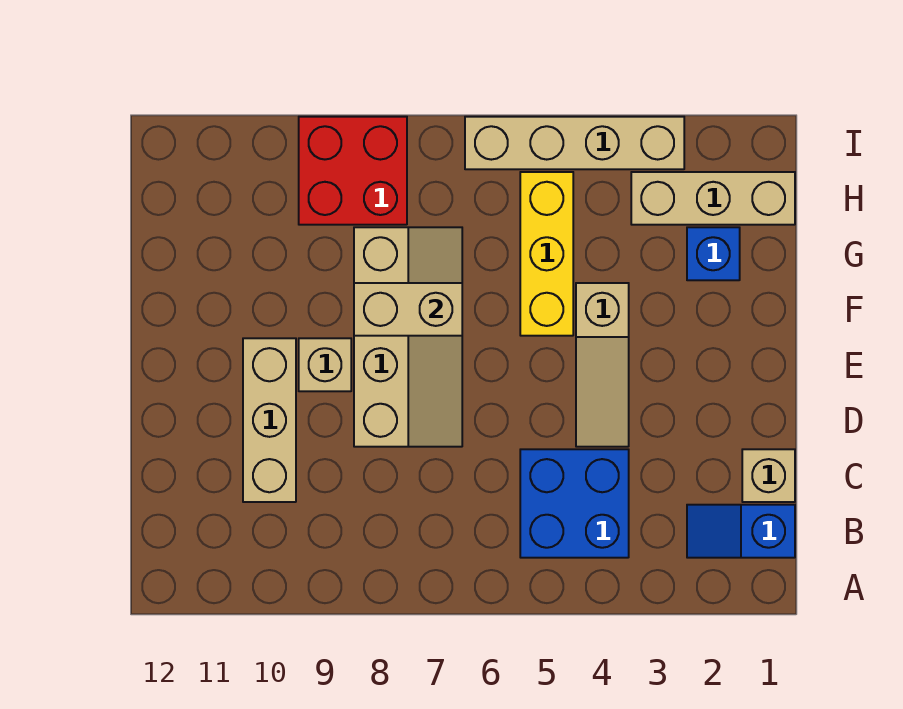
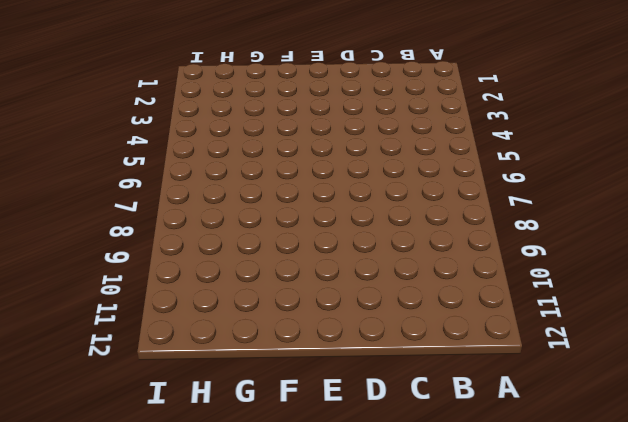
none -> blue slope B1:B2 level 1 top 1
none -> blue brick B4:C5 level 1
none -> tan brick C1 level 1

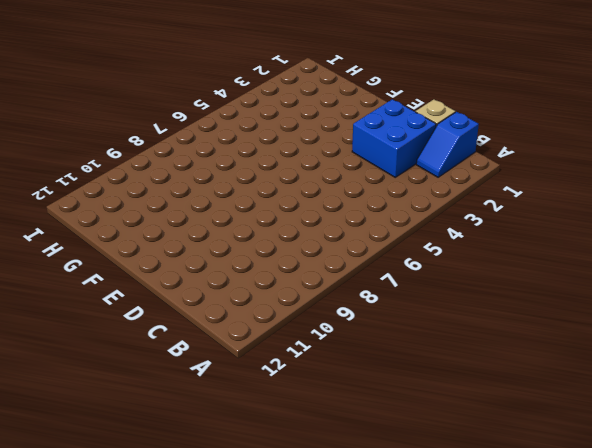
blue brick C2:D3 level 1 -> blue brick B4:C5 level 1
none -> tan brick C10:E10 level 1
none -> tan slope D4:F4 level 1 top F
none -> tan slope D7:G8 level 1 top 8

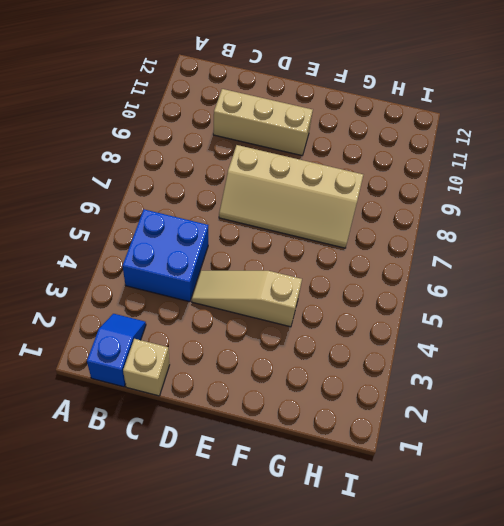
none -> tan brick E9 level 1
none -> yellow brick F5:H5 level 1
none -> blue brick G2 level 1

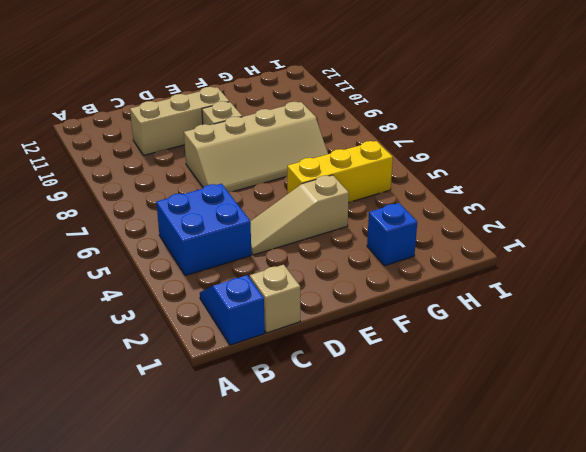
none -> tan brick H1:H3 level 1
none -> red brick H8:I9 level 1
none -> tan brick I3:I6 level 1

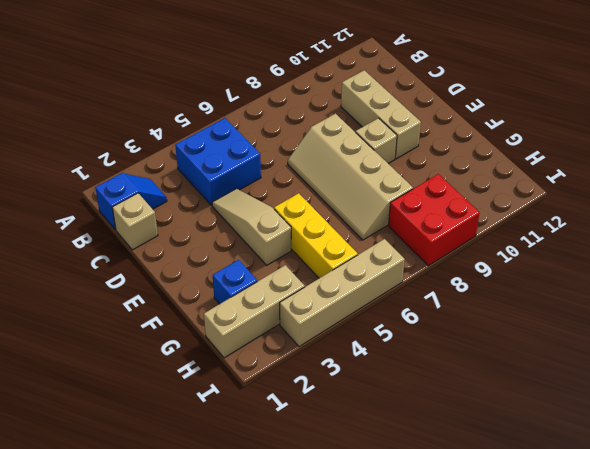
none -> tan brick F7:F8 level 2

